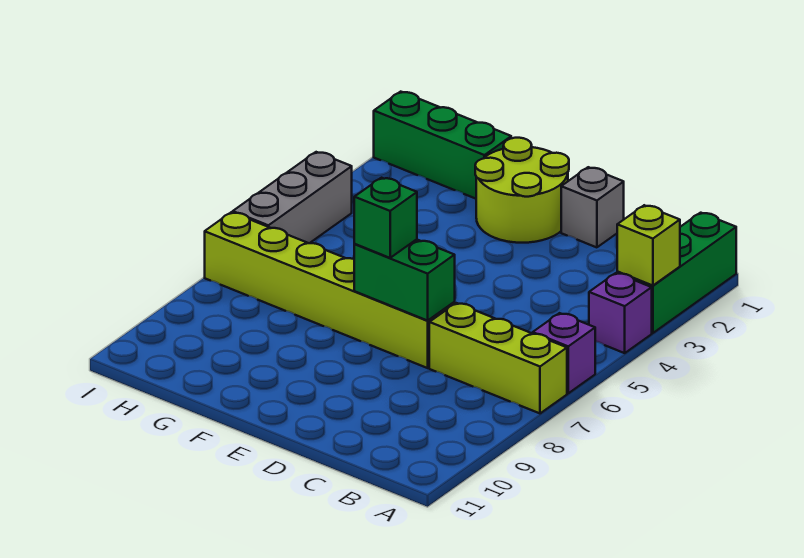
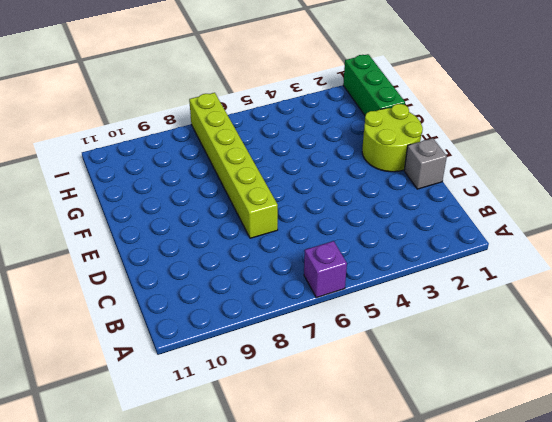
none -> green brick A1:A3 level 1
none -> purple brick A4 level 1
none -> lime brick A7:C7 level 1

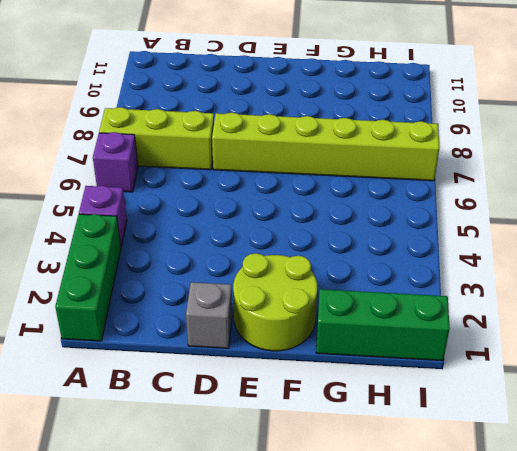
none -> grey brick I4:I6 level 1
none -> lime brick A3 level 2
none -> green brick D7:E7 level 2

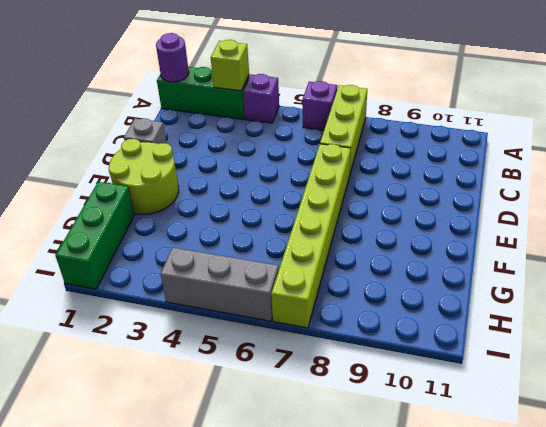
purple round brick A1 level 2 -> none
none -> green brick D7:E7 level 2
none -> green brick E7 level 3

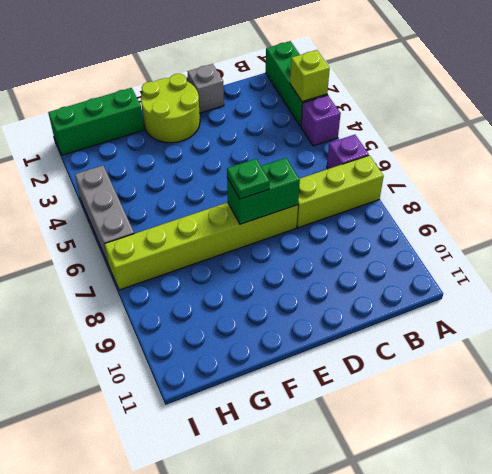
green plate E7 level 3 -> green brick E7 level 3

